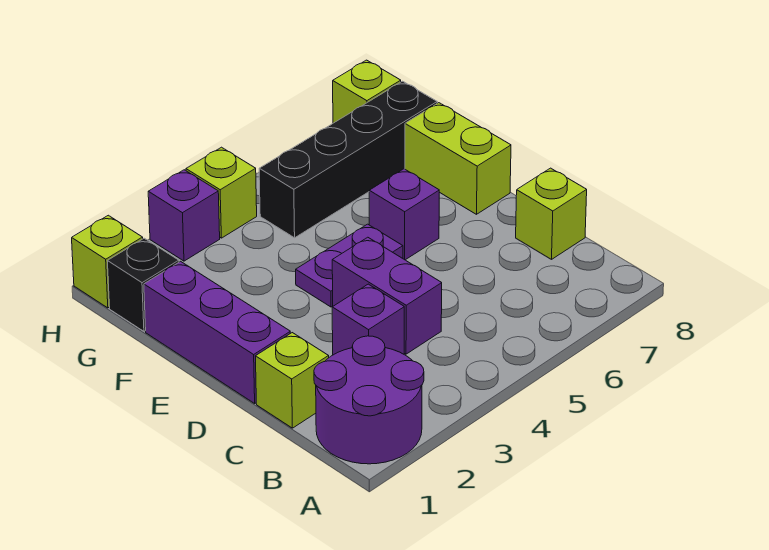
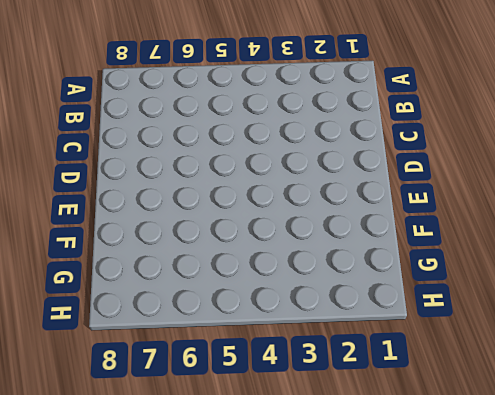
none -> purple round brick A1:B2 level 1
none -> lime brick C1 level 1
none -> purple brick C3 level 1

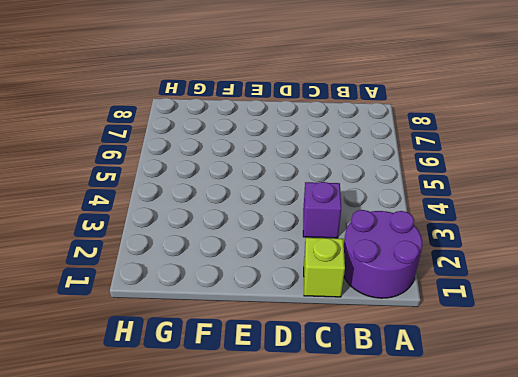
none -> purple brick C4:D4 level 1
none -> lime brick C8 level 1
none -> purple brick D1:F1 level 1

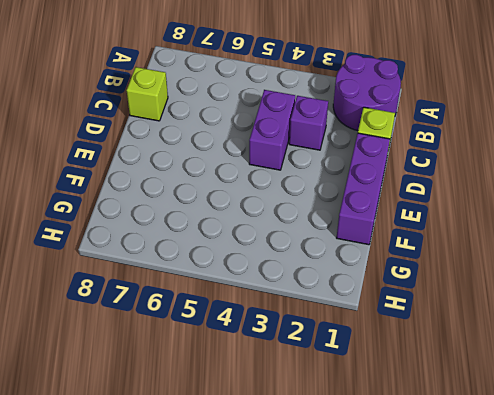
none -> purple plate E4:E5 level 1
none -> purple brick E6 level 1
none -> lime brick E8:F8 level 1

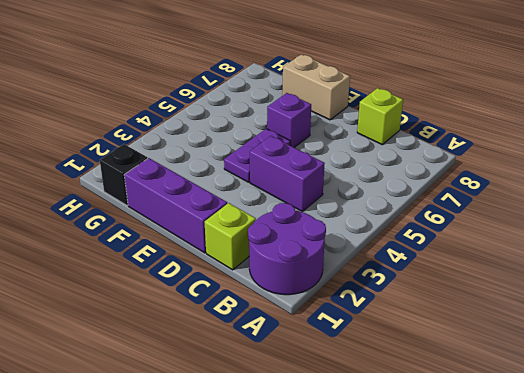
tan brick E8:F8 level 1 -> lime brick E8:F8 level 1
none -> purple brick C3 level 1
none -> black brick G5:G8 level 1
none -> lime brick H1 level 1

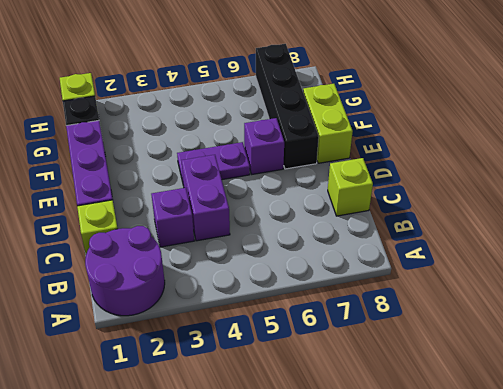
black brick E7:H7 level 1 -> black brick G5:G8 level 1
none -> purple brick H3 level 1
none -> lime brick H4 level 1
none -> lime brick H8 level 1

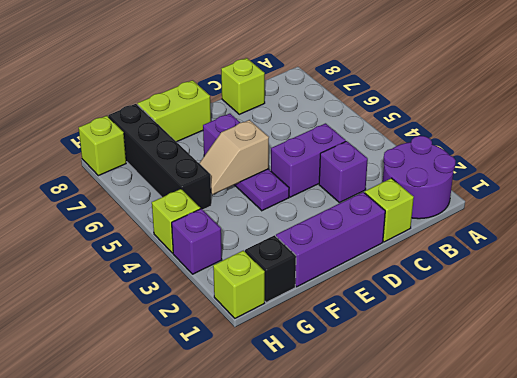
tan slope E5:F5 level 2 top E -> none

